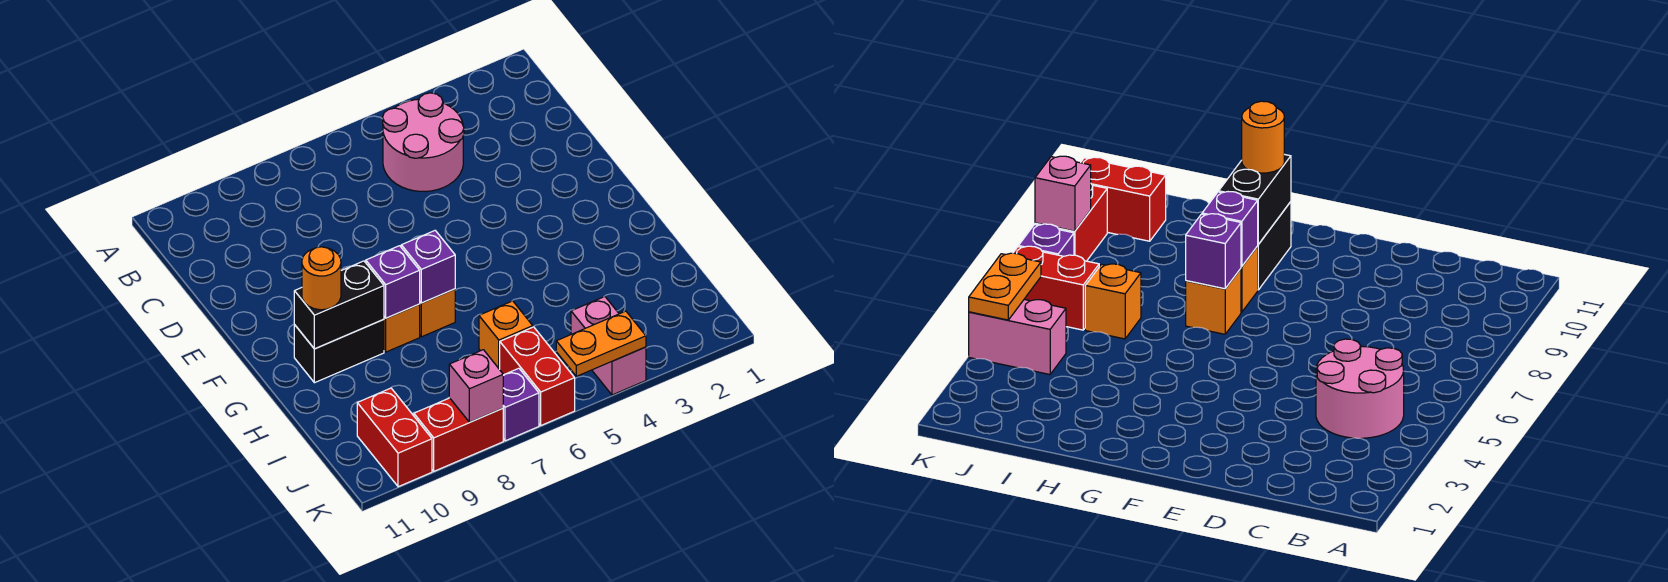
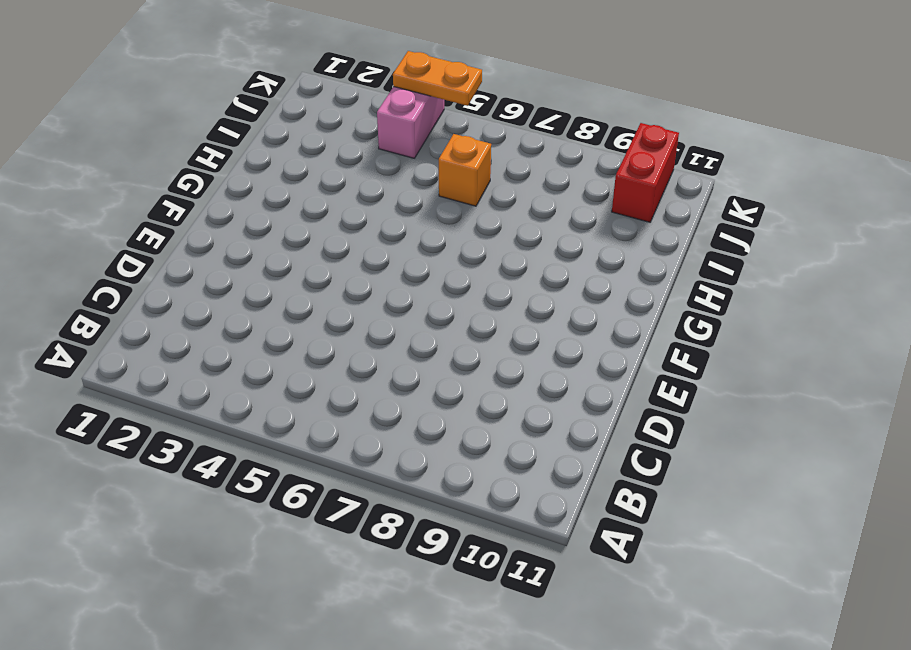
none -> pink round brick B4:C5 level 1
none -> orange brick G7 level 1
none -> orange brick G8 level 1

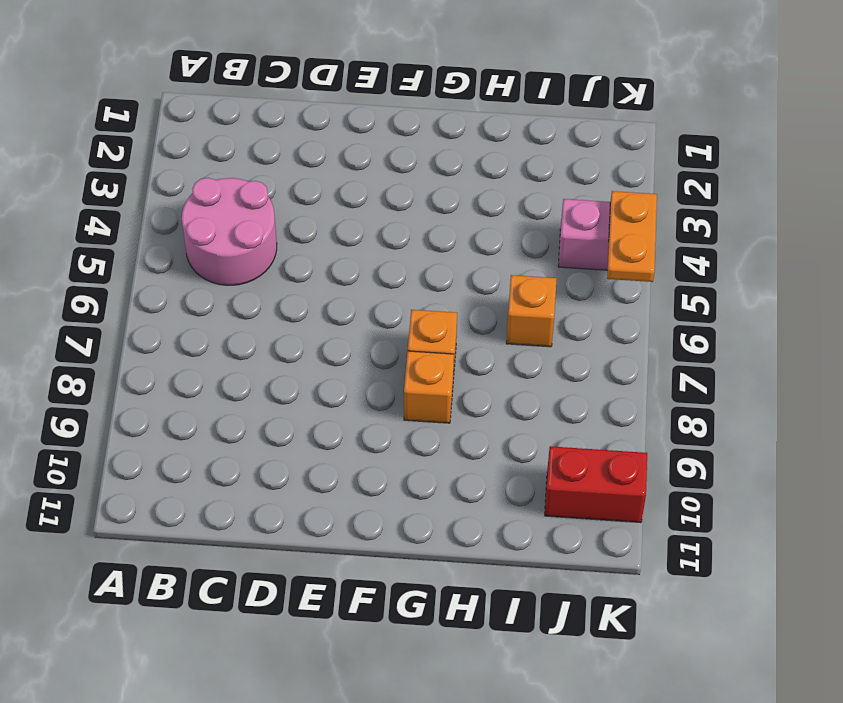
none -> black brick G9:G10 level 1
none -> red brick J6:K6 level 1
none -> purple brick K7 level 1

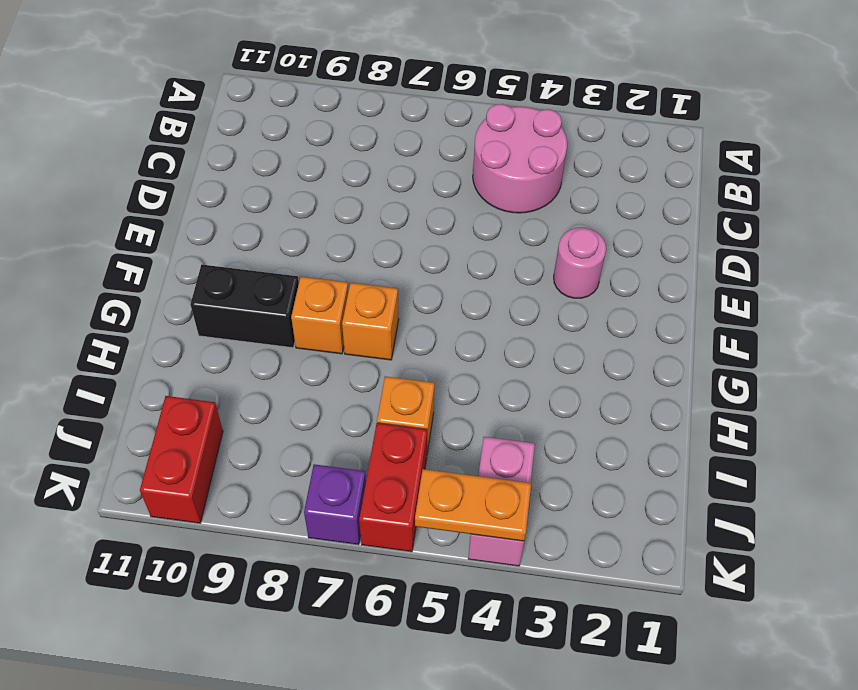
pink round brick E3 level 1 -> none
none -> red brick K8:K9 level 1
none -> purple brick G7 level 2
none -> purple brick G8 level 2

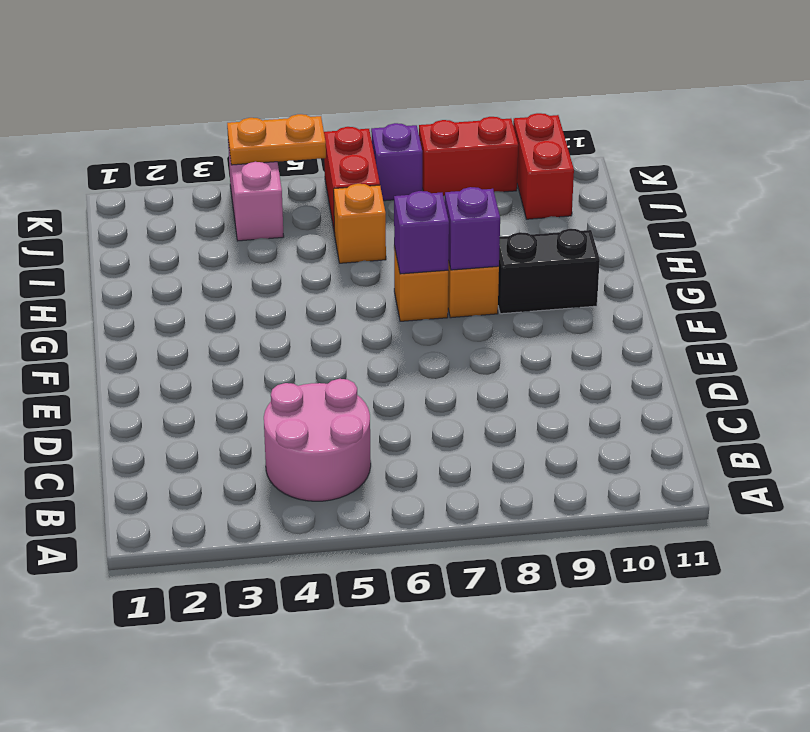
none -> black brick G9:G10 level 2
none -> pink brick K8 level 2
none -> orange round brick G10 level 3

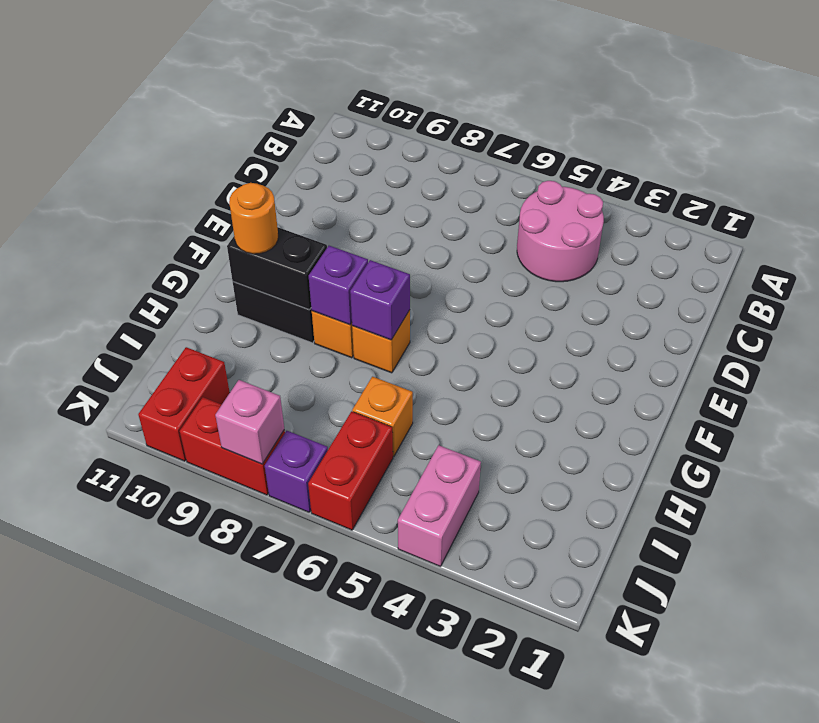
none -> orange plate K4:K5 level 2

